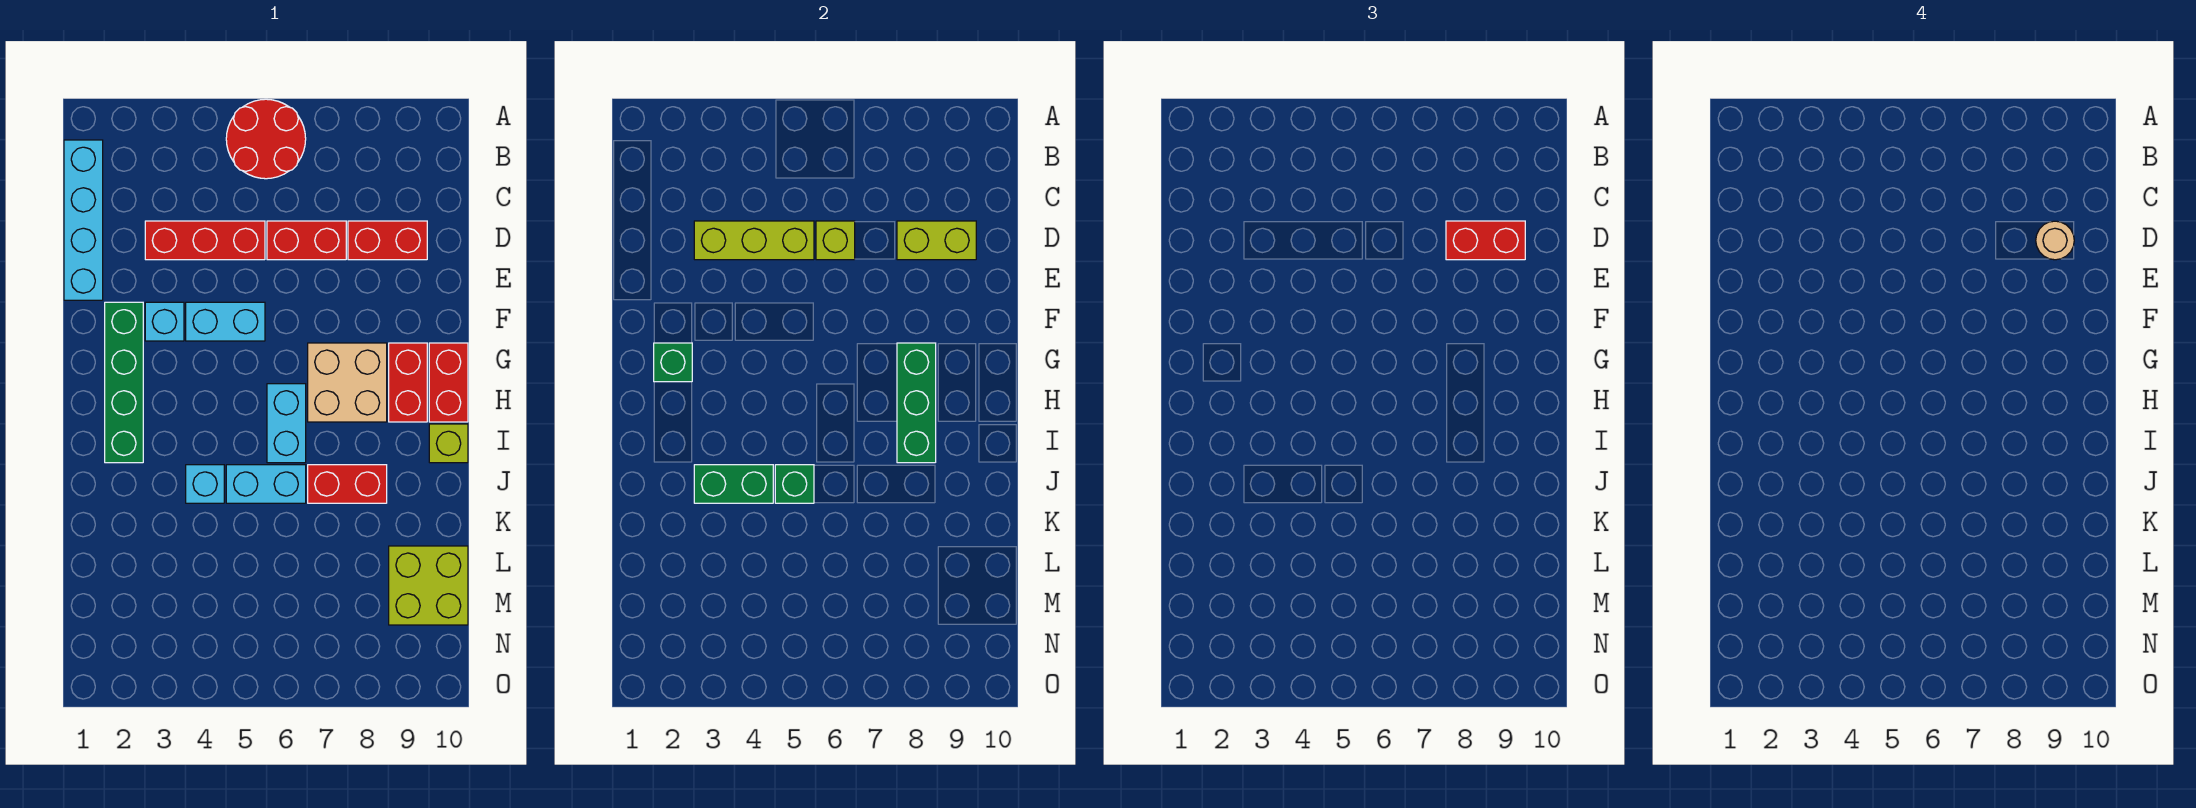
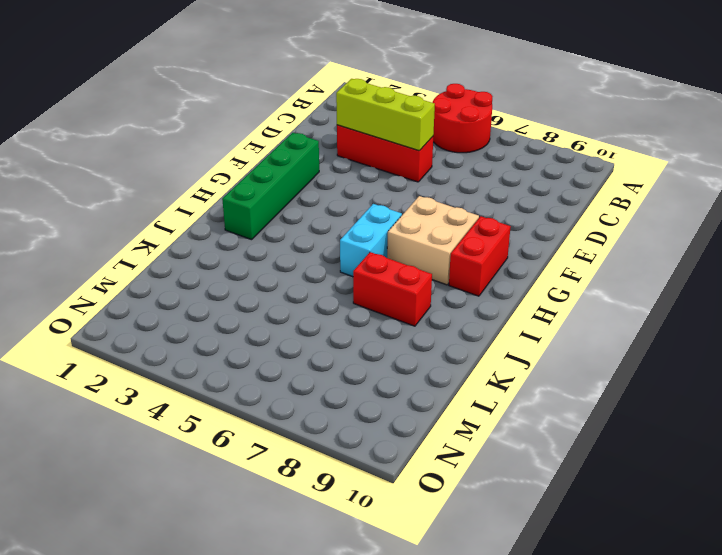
none -> cyan brick B1:E1 level 1
none -> red brick D6:D7 level 1
none -> red brick D8:D9 level 1

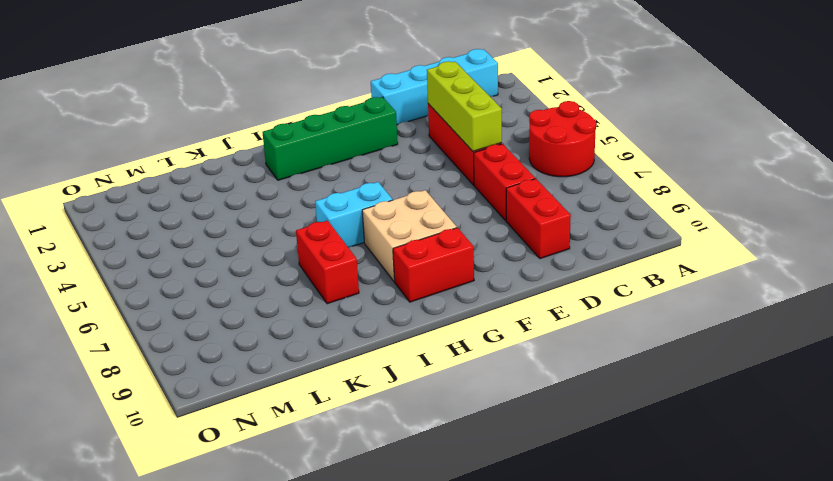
none -> cyan brick F3 level 1
none -> cyan brick F4:F5 level 1
none -> red brick G10:H10 level 1

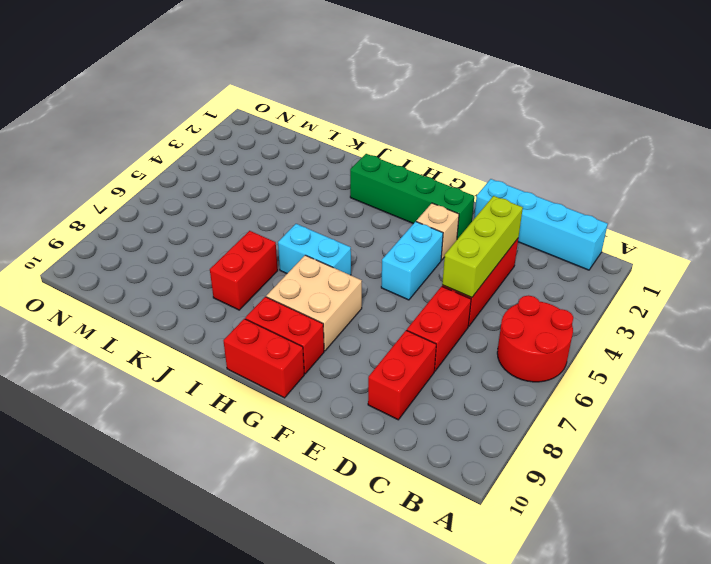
tan brick F3 level 1 -> cyan brick F3 level 1
none -> lime brick I10 level 1
none -> cyan brick J4 level 1
none -> cyan brick J5:J6 level 1

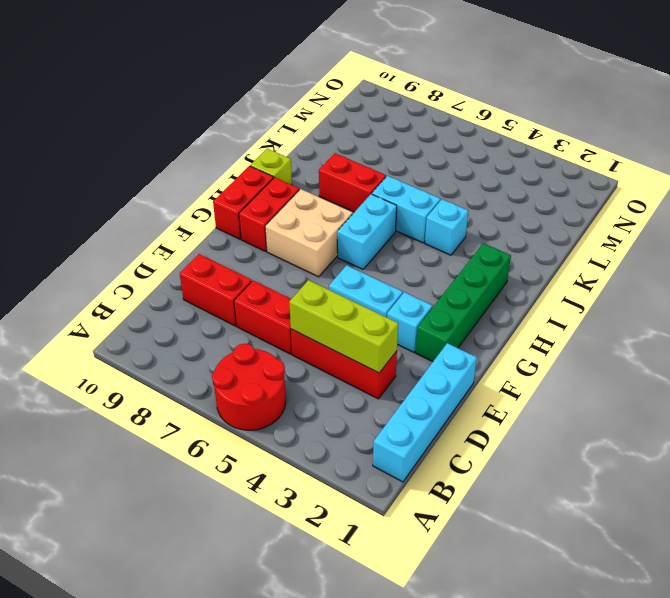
none -> lime brick L9:M10 level 1
none -> lime brick D6 level 2
none -> lime brick D8:D9 level 2

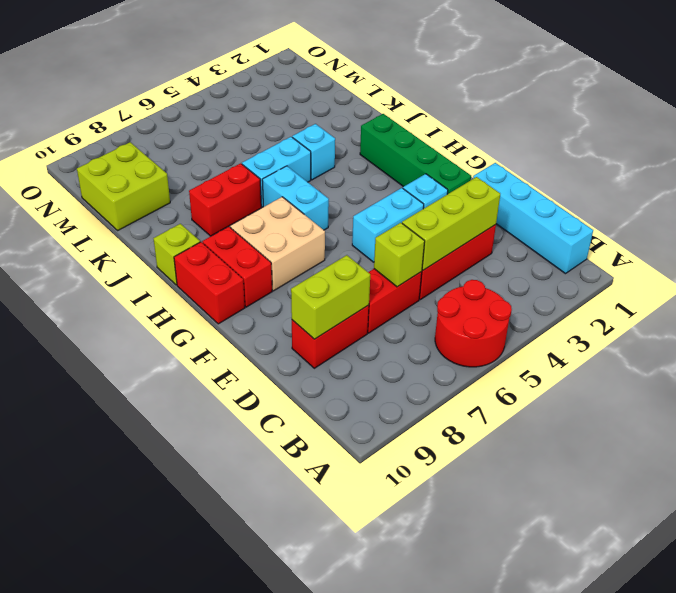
none -> green brick G2 level 2
none -> green brick G8:I8 level 2
none -> green brick J3:J4 level 2

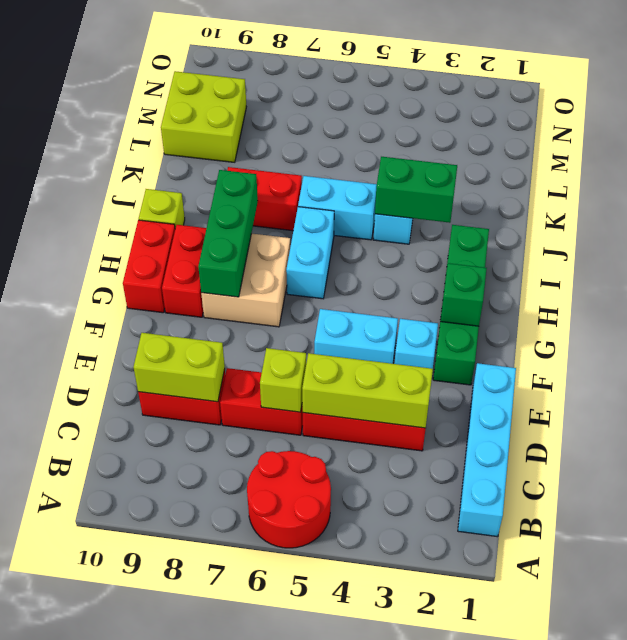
none -> green brick J5 level 2
none -> red brick D8:D9 level 3
none -> tan round brick D9 level 4

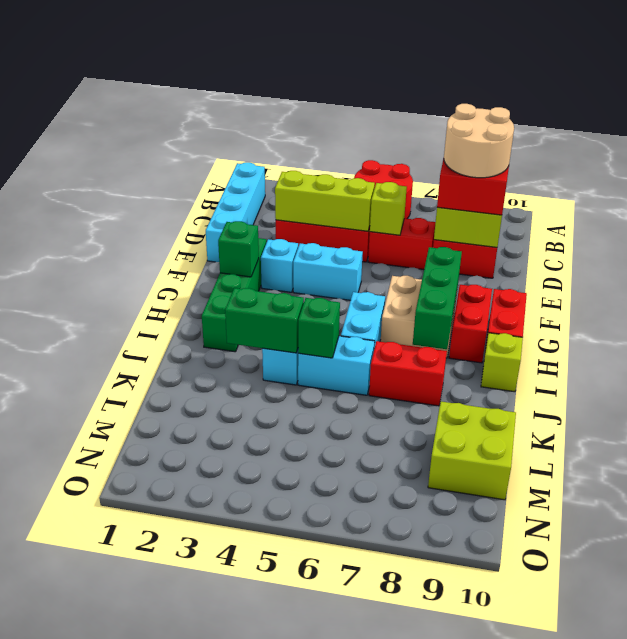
tan round brick C8:D9 level 4 -> tan round brick D9 level 4

